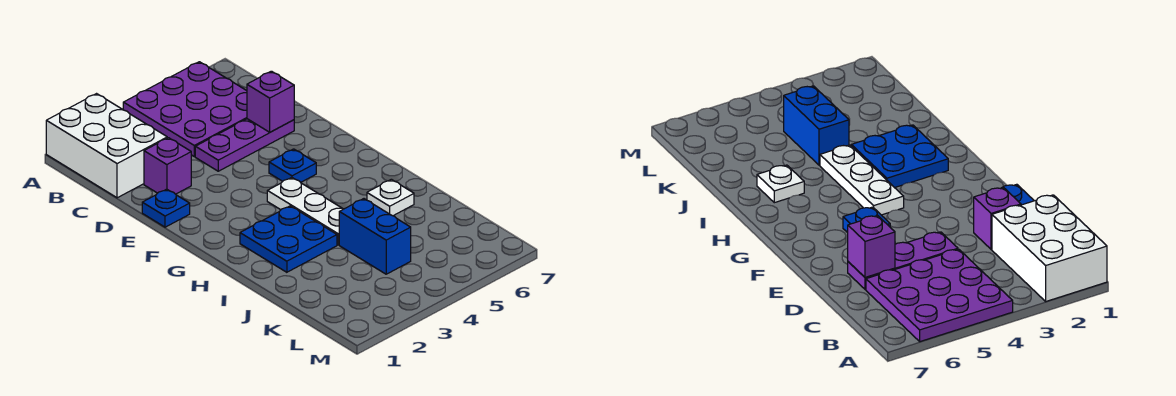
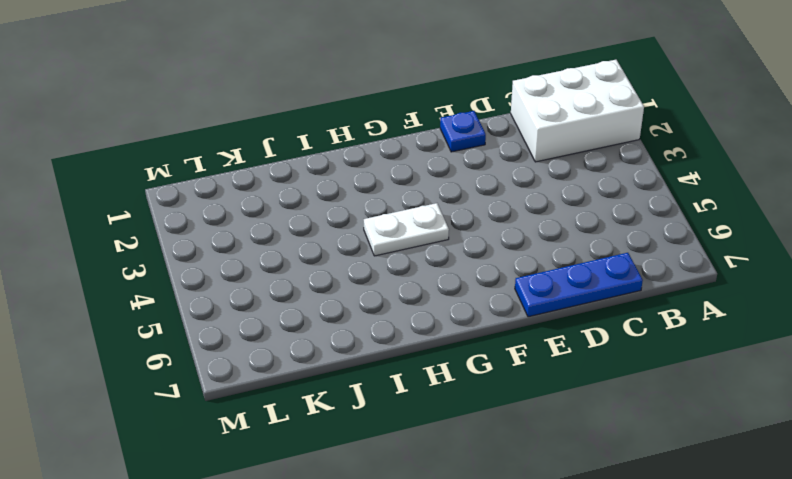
blue plate C7:E7 level 1 -> none
white plate G4:H4 level 1 -> white plate G4:I4 level 1
none -> purple plate A4:C6 level 1
none -> purple brick D2 level 1

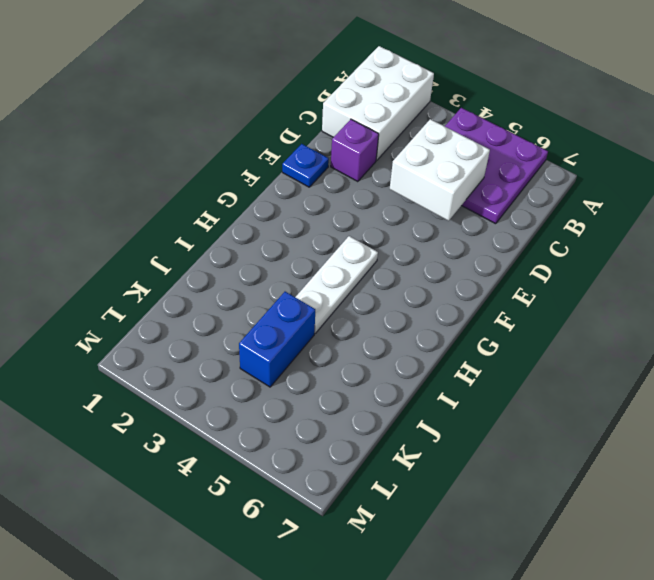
white brick C4:D5 level 2 -> none
none -> purple plate D4:D6 level 1
none -> blue plate F5 level 1

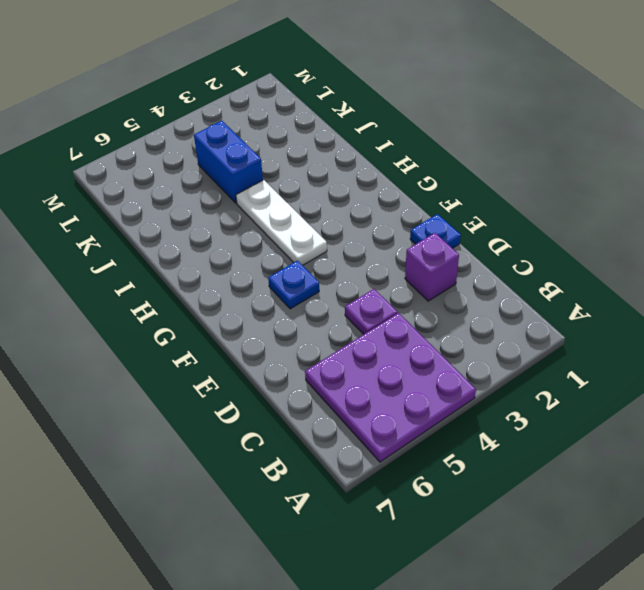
purple plate D4 level 1 -> purple plate D4:D6 level 1
none -> white brick A1:C2 level 1
none -> blue plate H2:I3 level 1

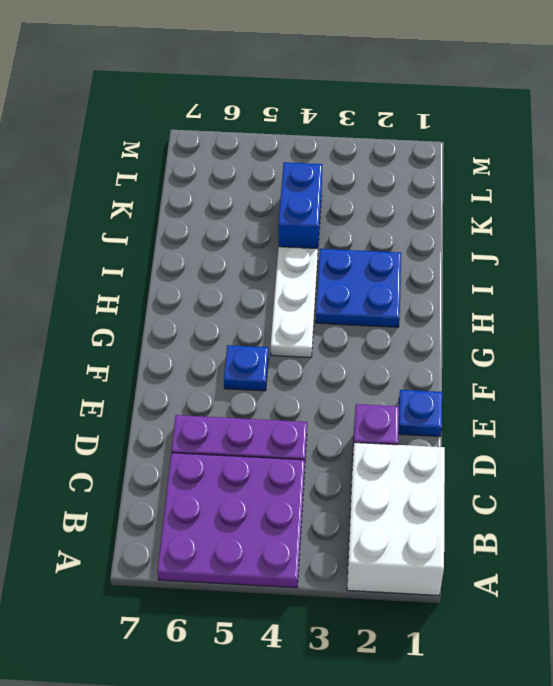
none -> white plate I6 level 1
none -> purple brick D6 level 2

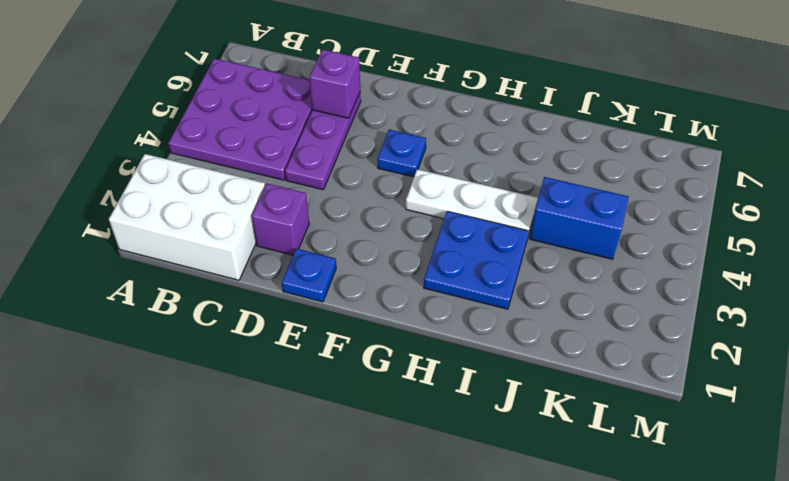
none -> white plate I6 level 1

